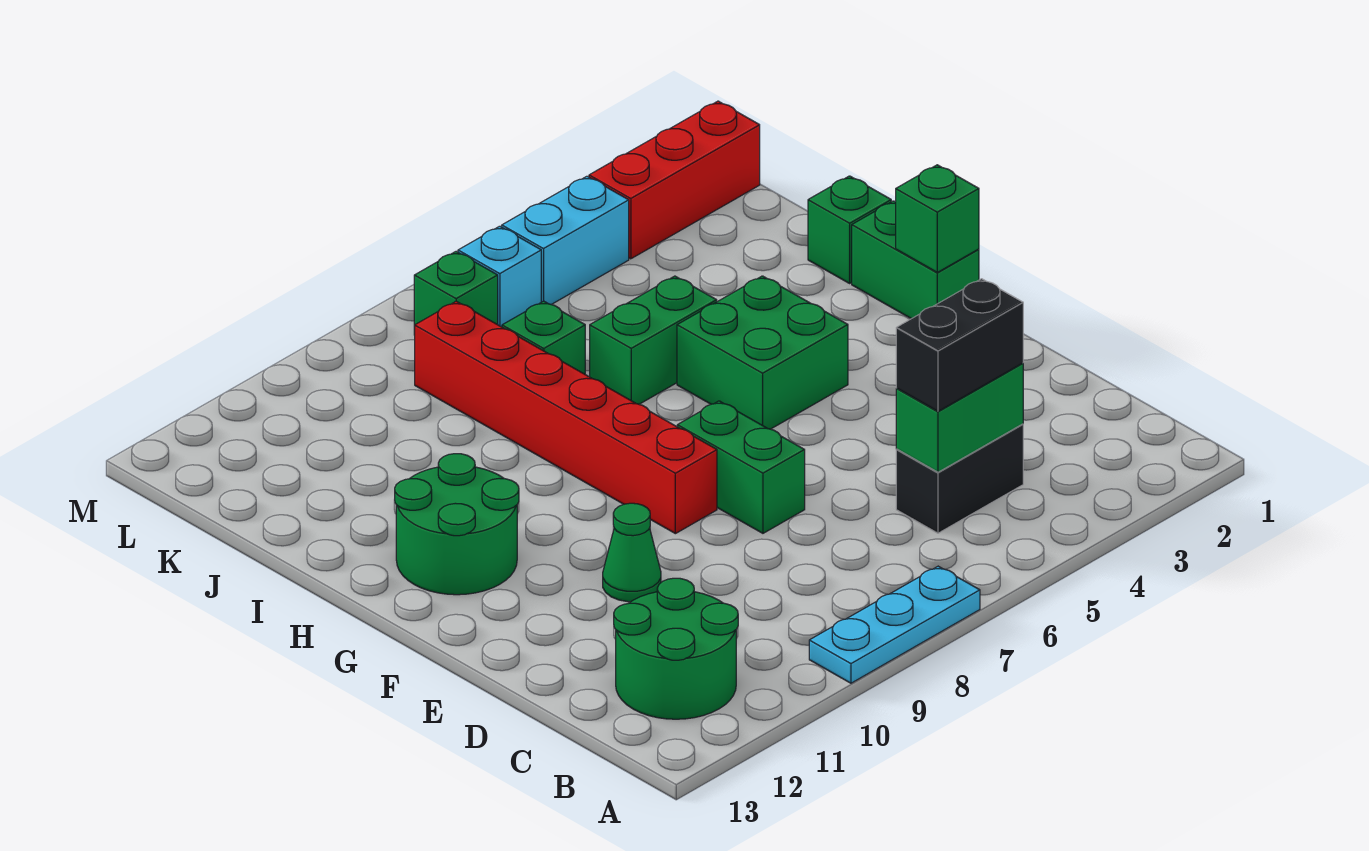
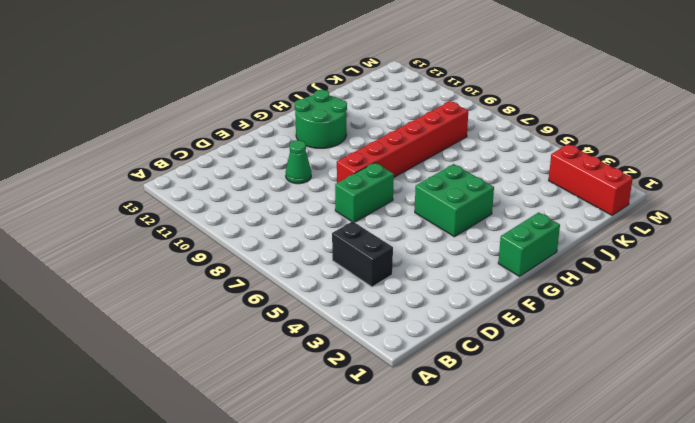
none -> cyan plate A7:A9 level 1
none -> green round brick B11:C12 level 1
none -> green brick I1 level 1

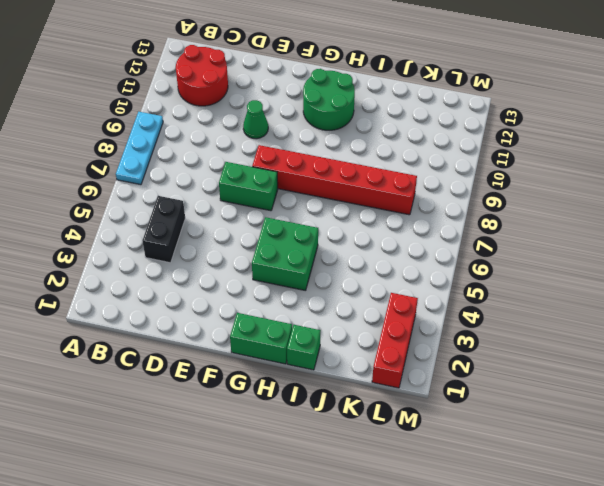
red round brick B11:C12 level 1 -> green round brick B11:C12 level 1
none -> green brick I5:I6 level 1
none -> green brick J7 level 1
none -> cyan brick L4:L5 level 1

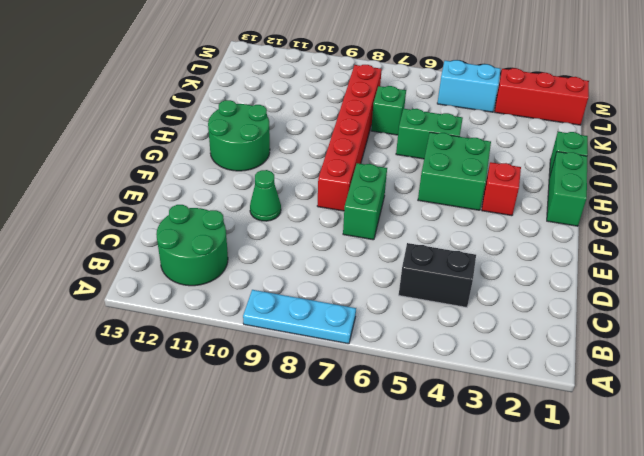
red brick G3 level 1 -> none
none -> cyan brick L6 level 1
none -> green brick L7 level 1
none -> green brick C4:C5 level 2

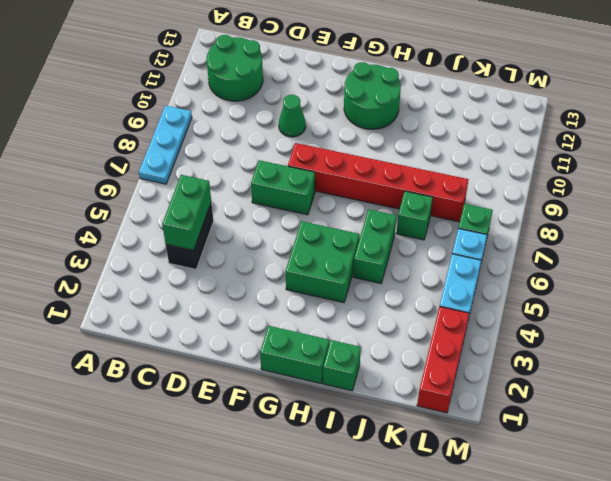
none -> green brick G1 level 2
none -> black brick C4:C5 level 3

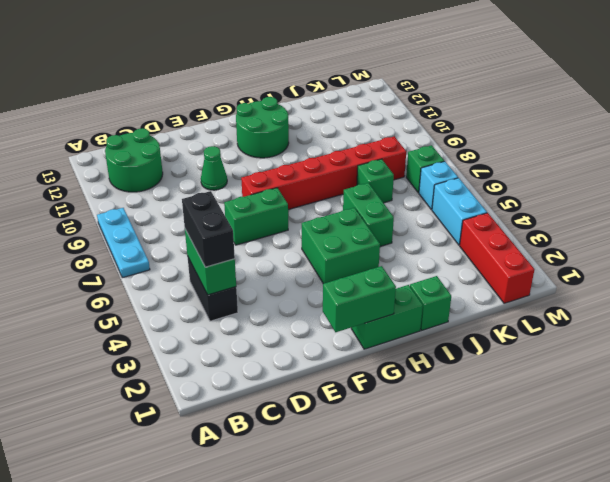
green brick F1:G1 level 2 -> green brick G1 level 2

